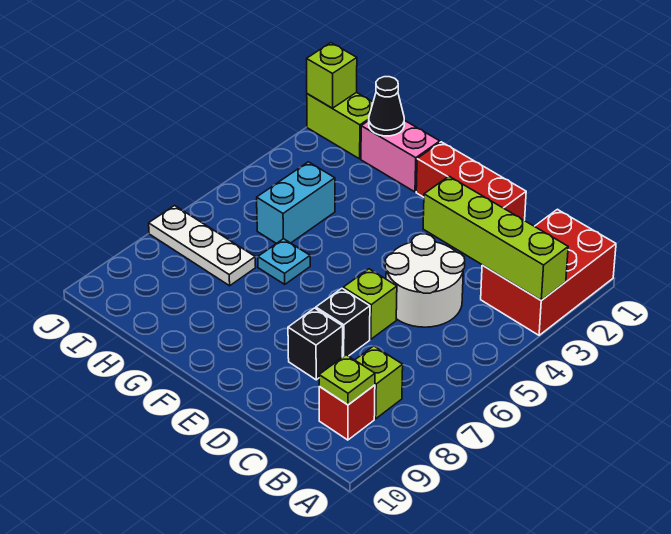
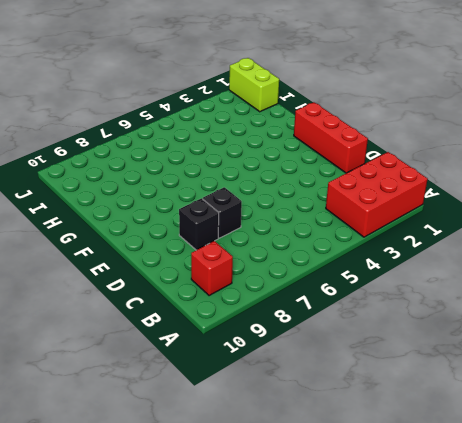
none -> lime brick B8 level 1
none -> white round brick C4:D5 level 1
none -> lime brick D6 level 1

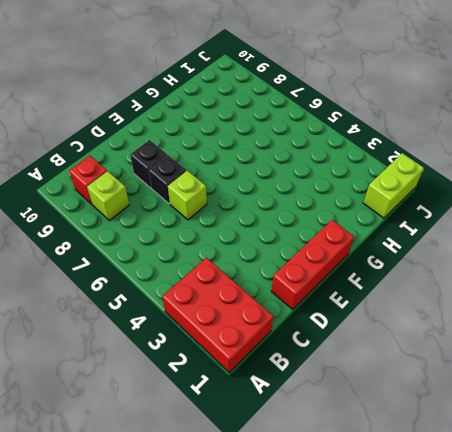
none -> white round brick C4:D5 level 1
none -> pink brick G1:H1 level 1
none -> cyan plate G6 level 1

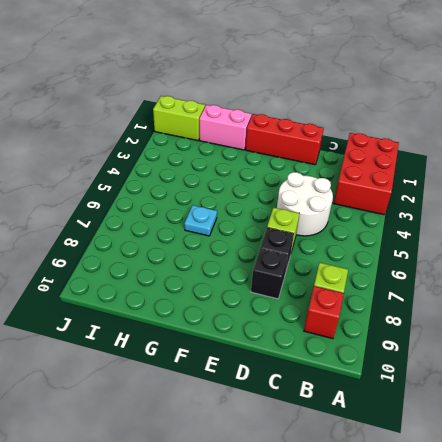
none -> cyan brick H4:H5 level 1
none -> white plate H7:J7 level 1
none -> lime brick A3:D3 level 2

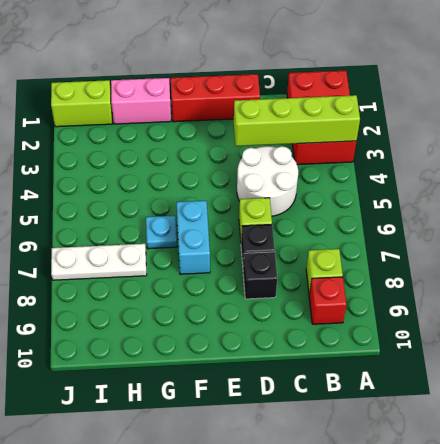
cyan brick F6:F7 level 1 -> cyan brick H4:H5 level 1
none -> lime plate B9 level 2
none -> black cone H1 level 2
none -> lime brick J1 level 2

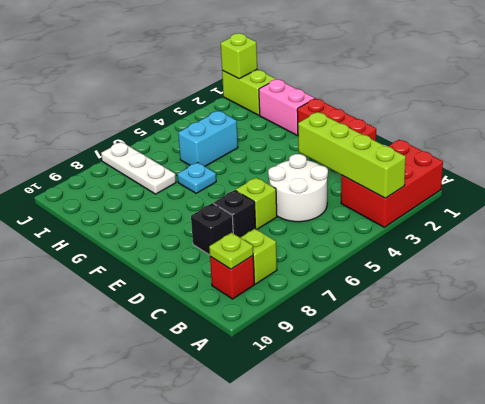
none -> black cone H1 level 2

